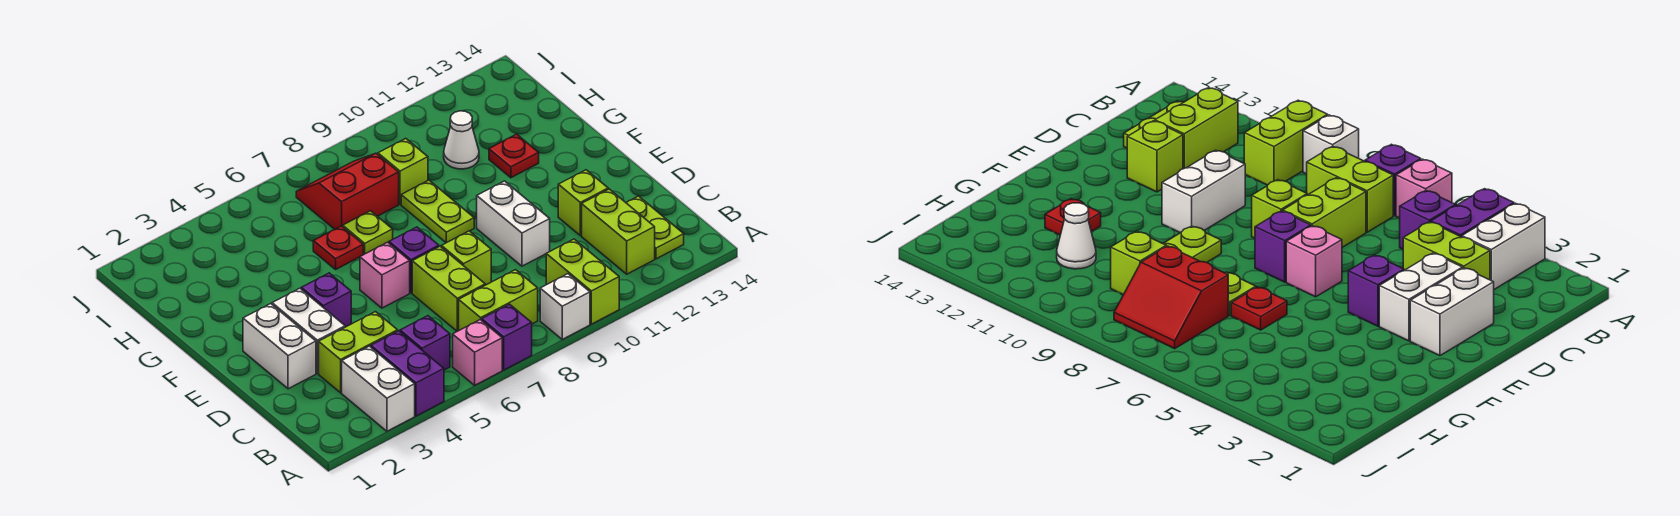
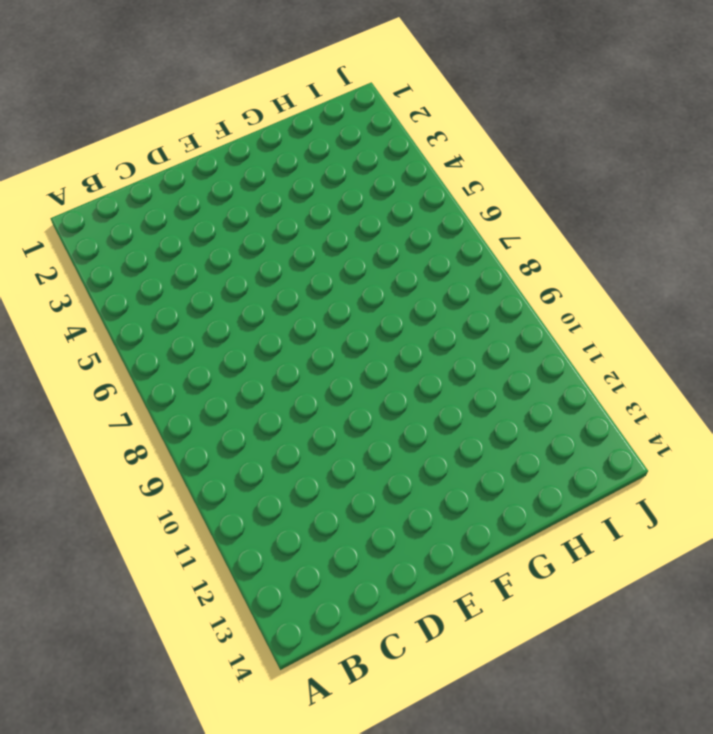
none -> white brick A3:B3 level 1
none -> purple brick A4:B4 level 1
none -> pink brick A6 level 1

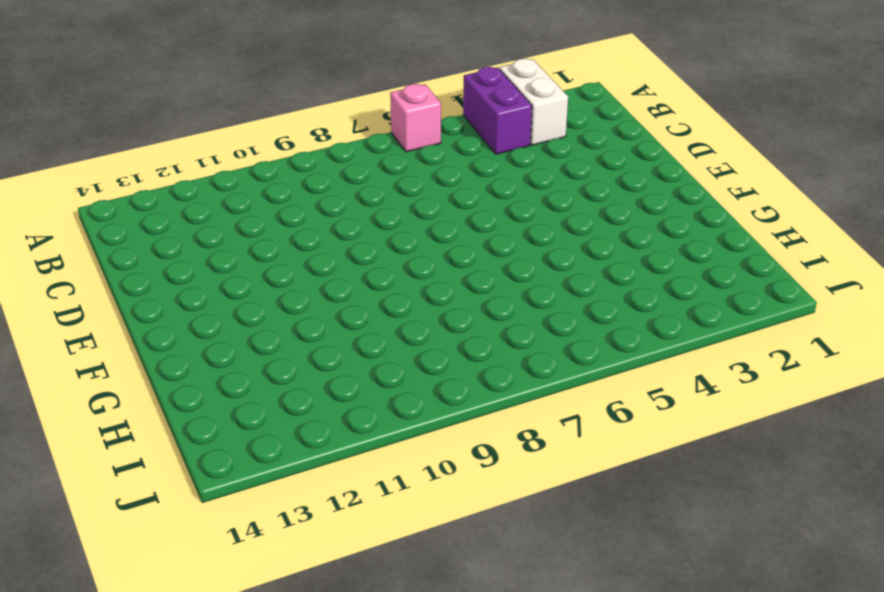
none -> purple brick A7 level 1
none -> white brick A9 level 1
none -> lime brick A10:B10 level 1

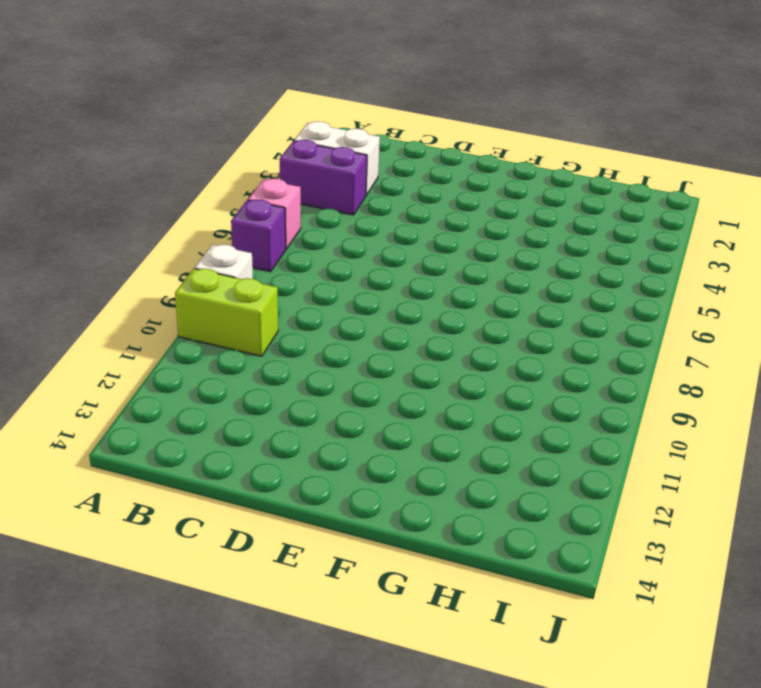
none -> purple brick B5 level 1
none -> lime brick B7:B8 level 1
none -> lime brick B12:C12 level 1

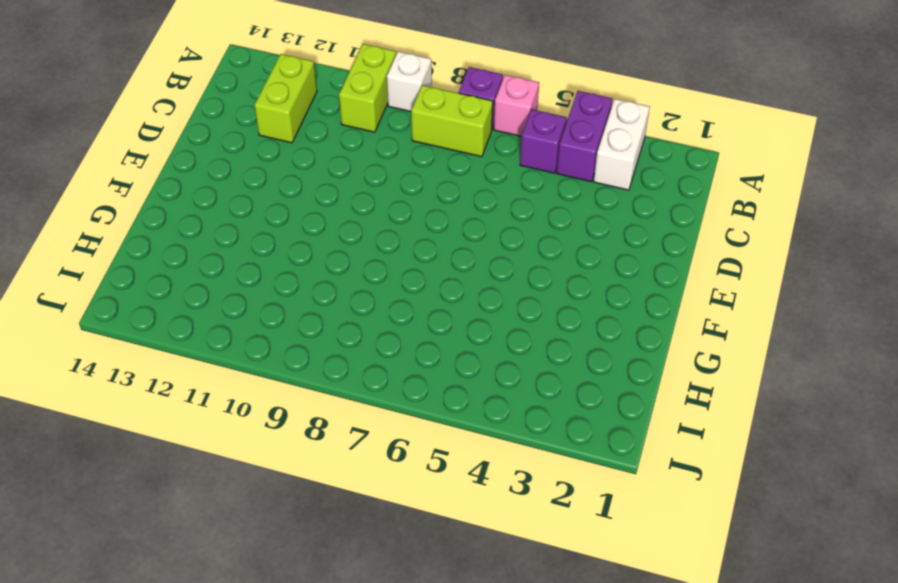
none -> lime plate B13:C13 level 1
none -> lime brick C3:C4 level 1
none -> lime brick C7:D7 level 1

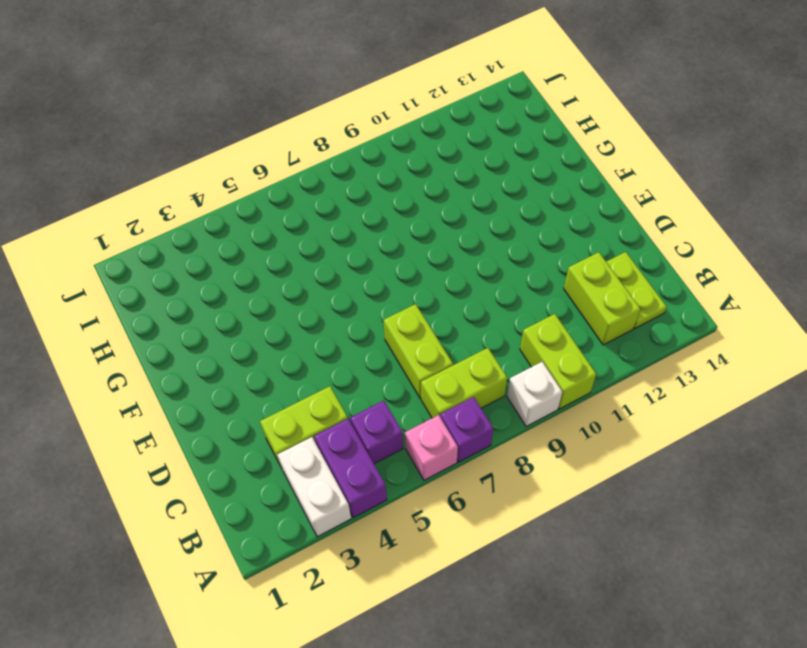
none -> white brick D2:E2 level 1
none -> white brick D3:E3 level 1
none -> lime brick D8 level 1

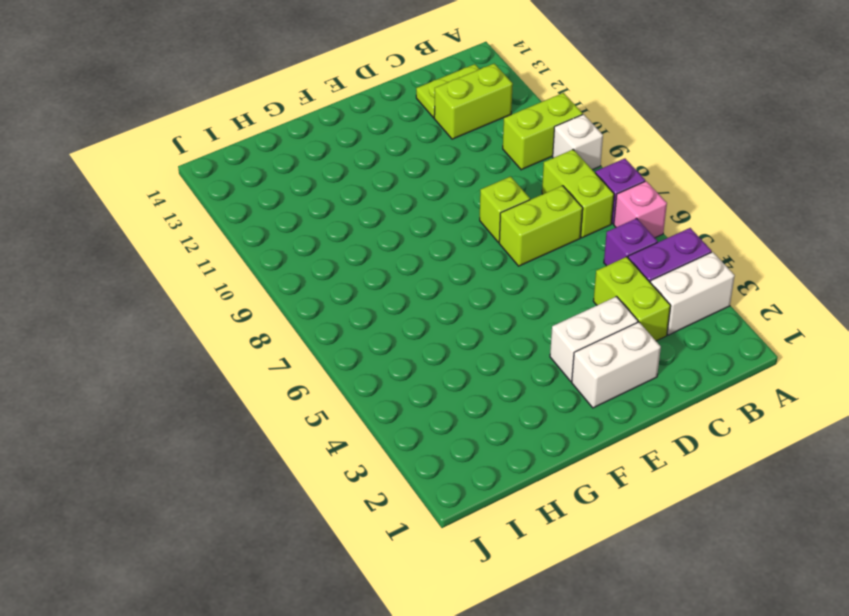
none -> white brick D10:E10 level 1
none -> lime brick D12 level 1
none -> purple brick E4 level 1

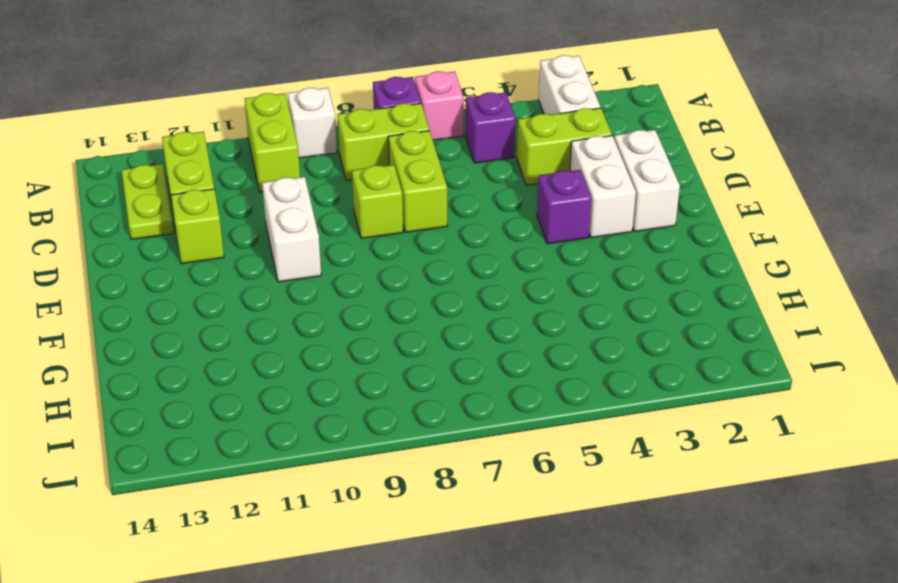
none -> purple brick A4:B4 level 1
none -> pink brick E6 level 1
none -> purple brick E7 level 1

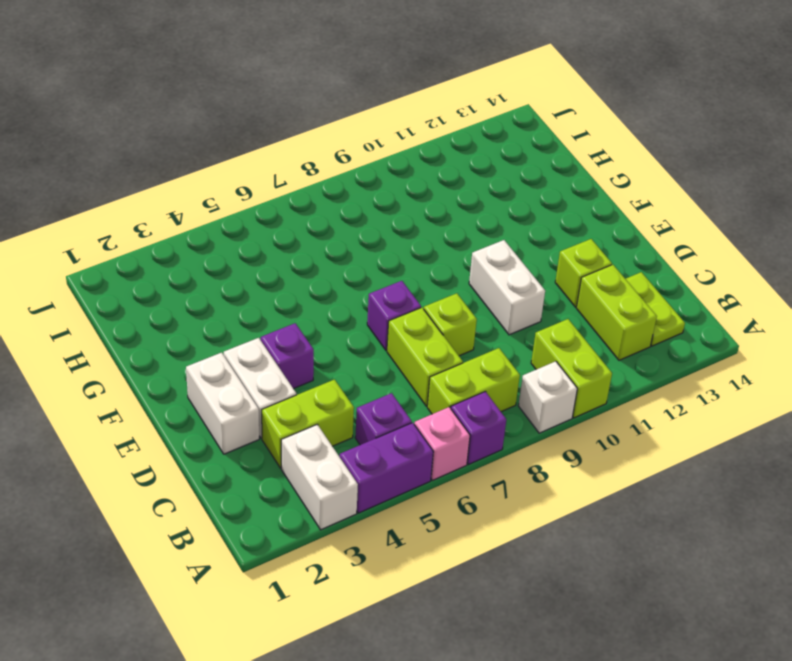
purple brick A4:A5 level 1 -> purple brick A4:B4 level 1
none -> pink brick E6 level 1
none -> lime plate F9:G9 level 1
none -> red plate G6 level 1

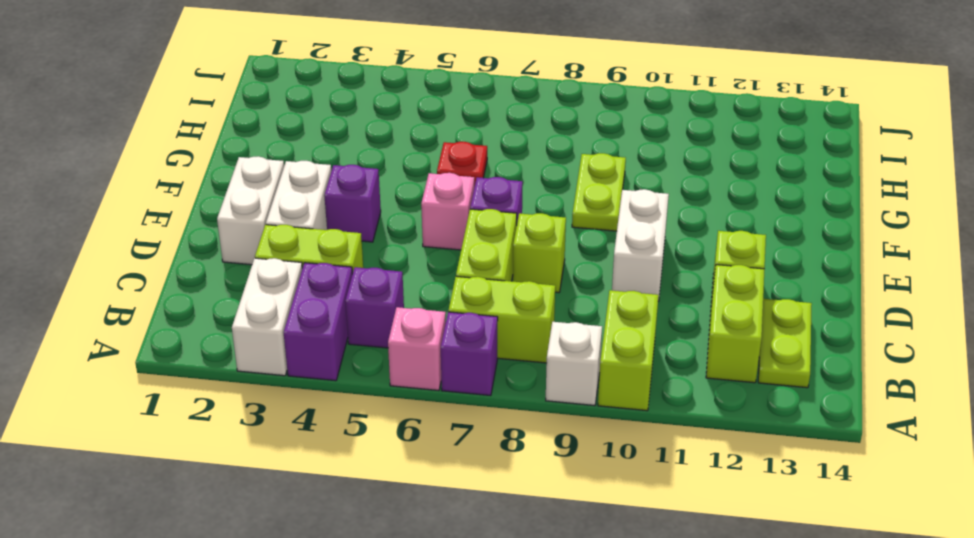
none -> lime plate G7 level 1
none -> red plate G12 level 1
none -> red slope H7:I8 level 1 top H

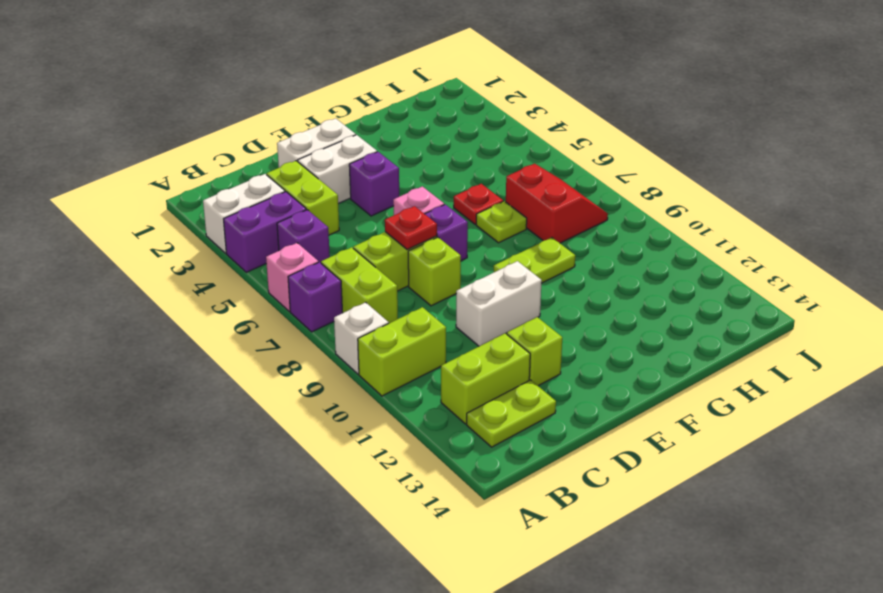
red plate D7 level 2 -> red plate G12 level 1
none -> lime brick H9 level 1
none -> white cone H11 level 1

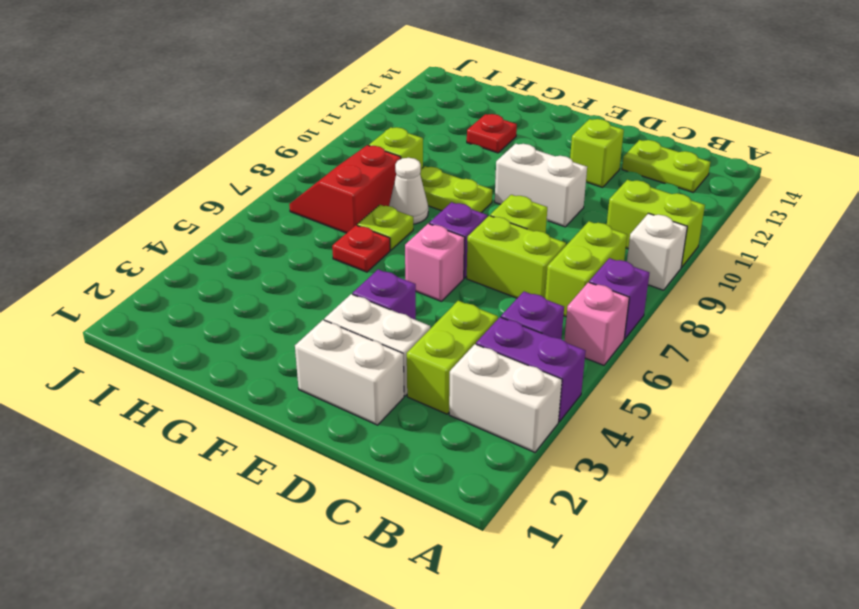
white cone G8 level 1 -> white cone H11 level 1
none -> lime brick B12:C12 level 1

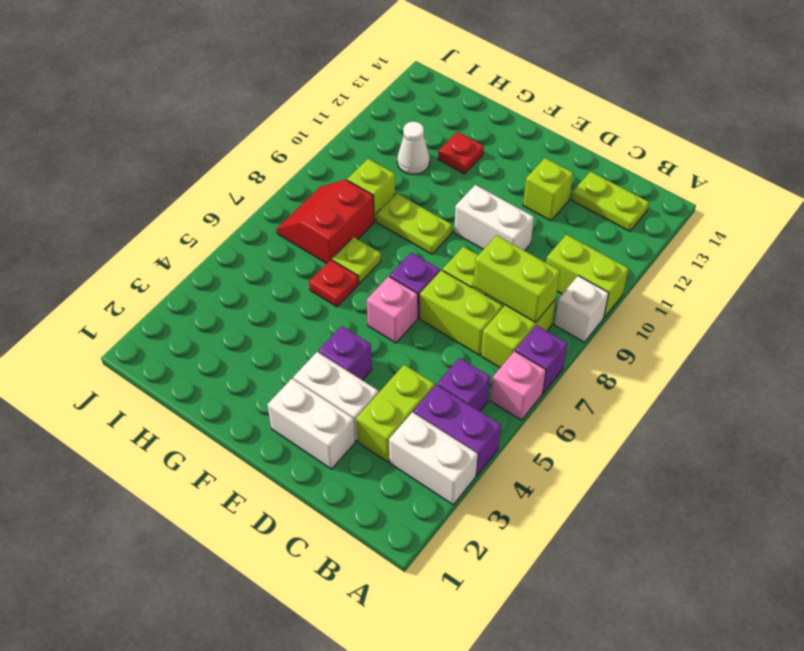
lime brick B8:C8 level 2 -> lime brick B12:C12 level 1

